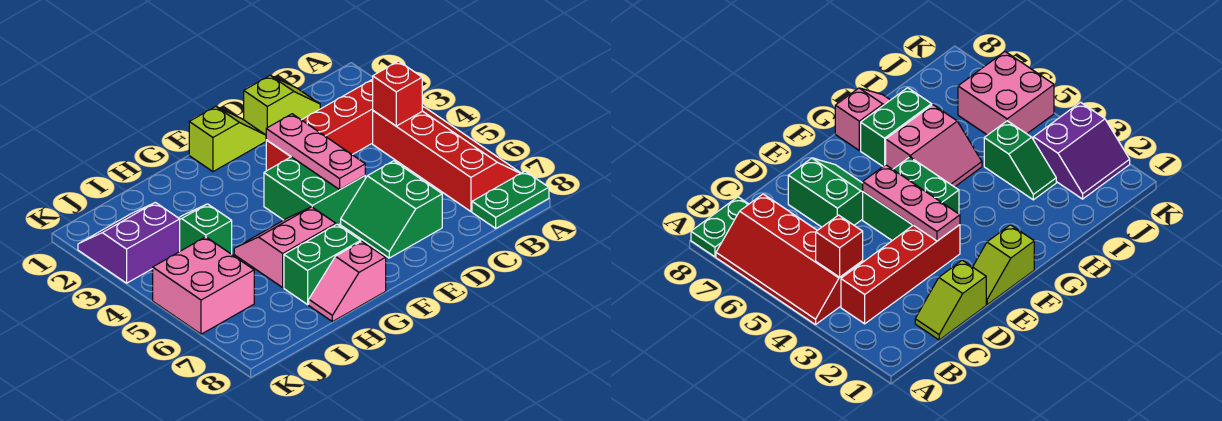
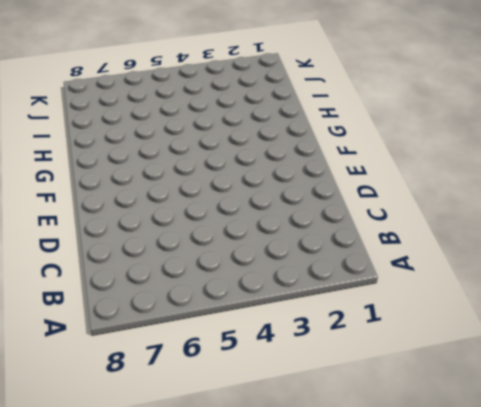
none -> red slope A4:B7 level 1 top B
none -> green plate A8:B8 level 1
none -> red brick B3:E3 level 1

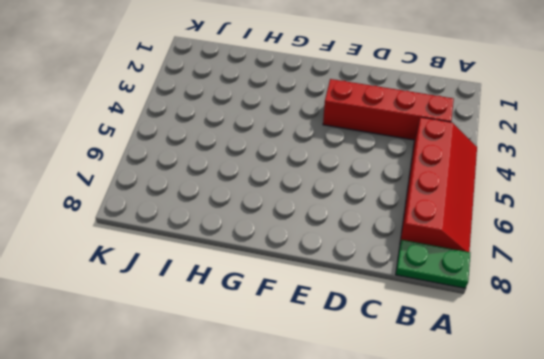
none -> lime slope C1:D1 level 1 top D
none -> green slope D6:E7 level 1 top D
none -> lime slope E1:F1 level 1 top F

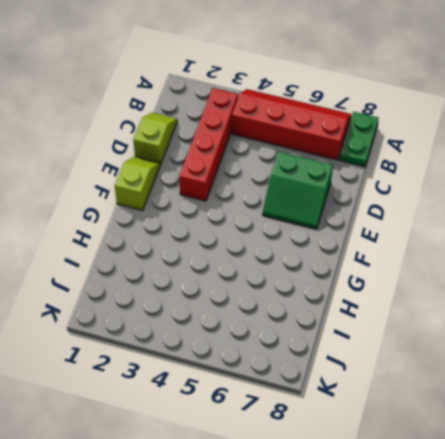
none -> green brick E4:F5 level 1
none -> pink slope G5:H6 level 1 top 6
none -> green brick G7:H7 level 1

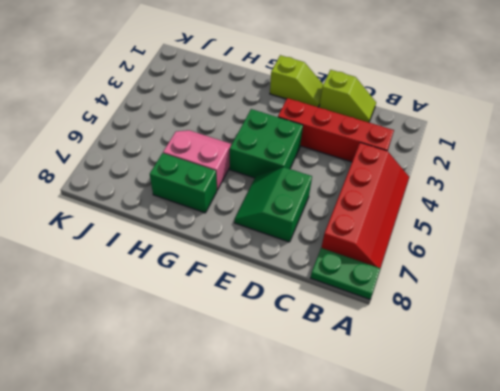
none -> pink slope G8:H8 level 1 top G
none -> green slope I3:I4 level 1 top 4
none -> purple slope J2:K3 level 1 top 3

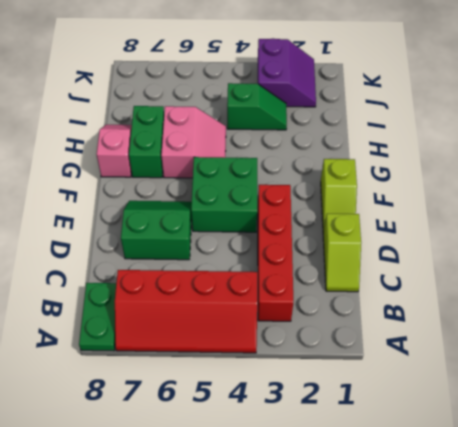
none -> pink brick J5:K6 level 1
none -> red brick B4 level 2
none -> pink plate E3:E5 level 2

